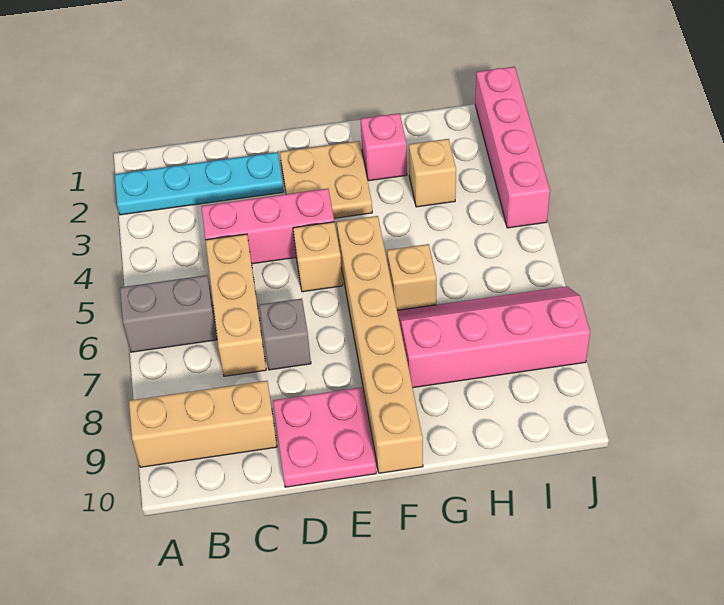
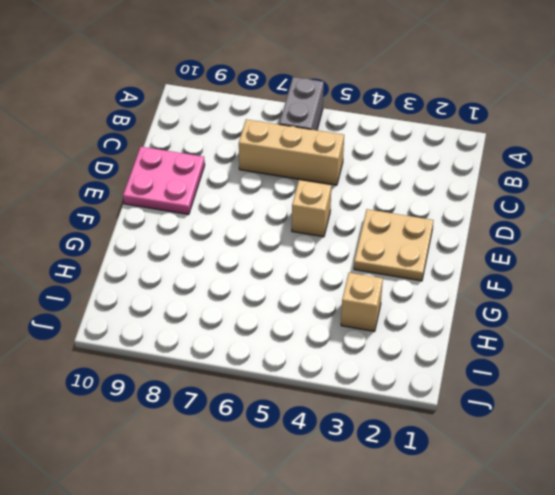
none -> cyan plate A2:D2 level 1
none -> tan brick A9:C9 level 1
none -> pink brick C4:E4 level 1

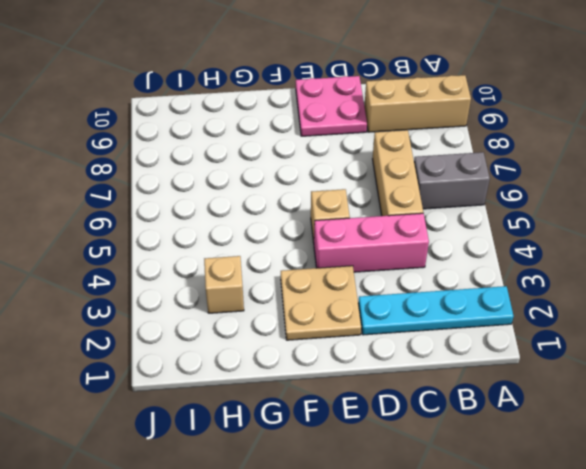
none -> grey brick D7 level 1
none -> tan brick F5:F10 level 1
none -> pink brick G2 level 1

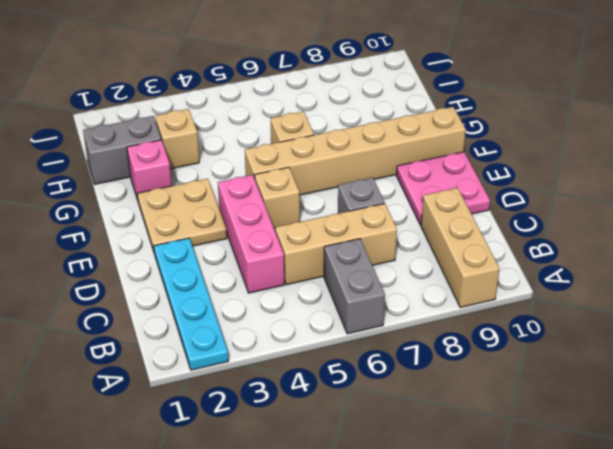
grey brick H1:H2 level 1 -> none
none -> pink slope G7:J8 level 1 top 8
none -> pink brick J1:J4 level 1

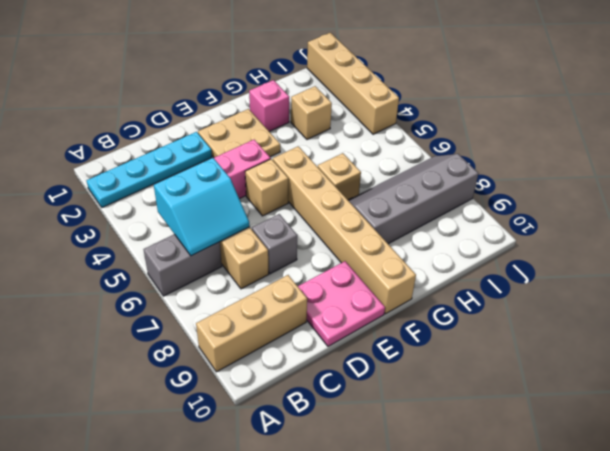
cyan slope B5:C6 level 2 top 5 -> none
grey slope G7:J8 level 1 top 8 -> pink slope G7:J8 level 1 top 8
tan brick J1:J4 level 1 -> pink brick J1:J4 level 1

